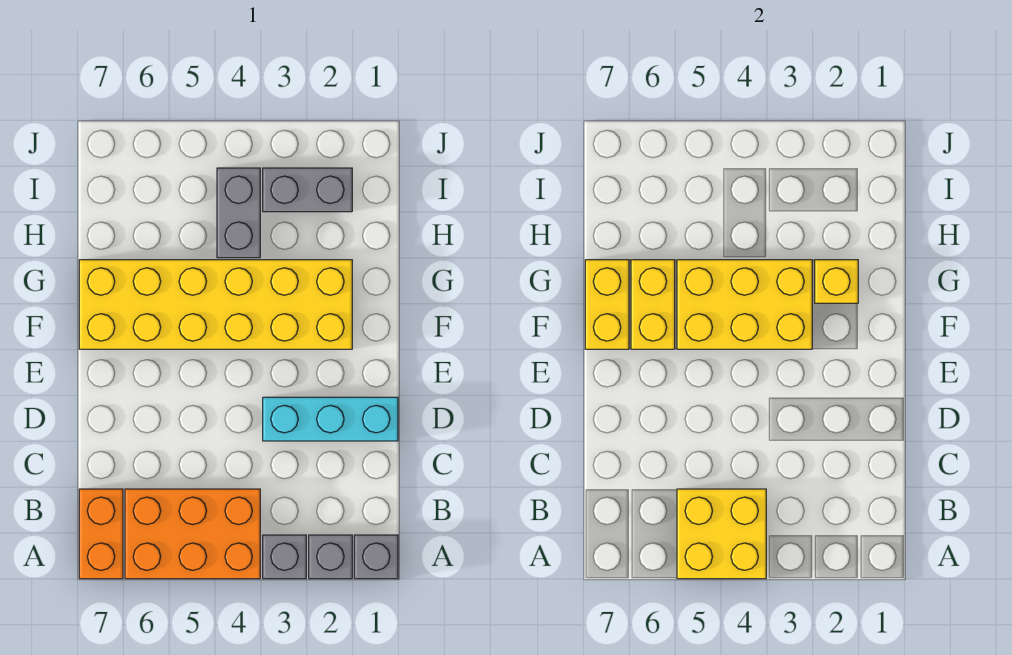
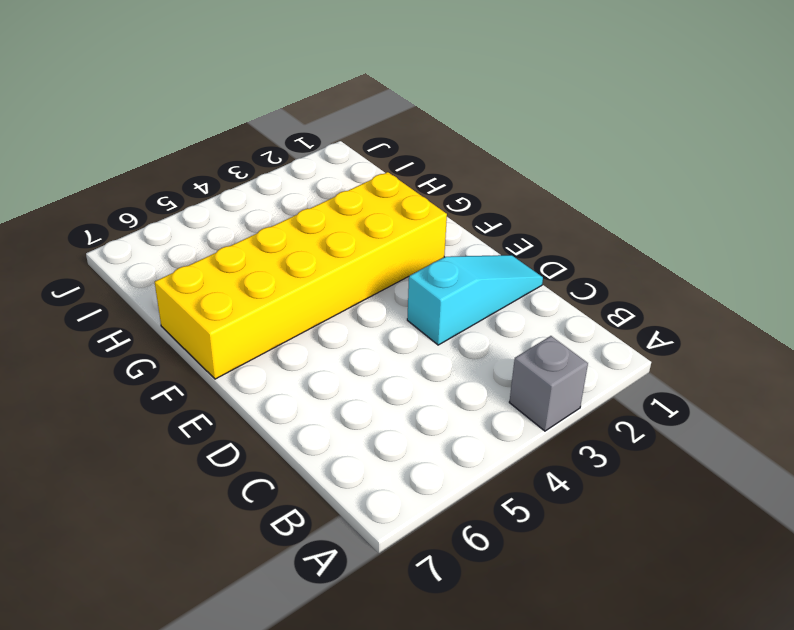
cyan slope D1:D3 level 1 top 3 -> cyan brick D1:D3 level 1
none -> grey brick A1 level 1
none -> grey brick A2 level 1
none -> orange brick A4:B6 level 1

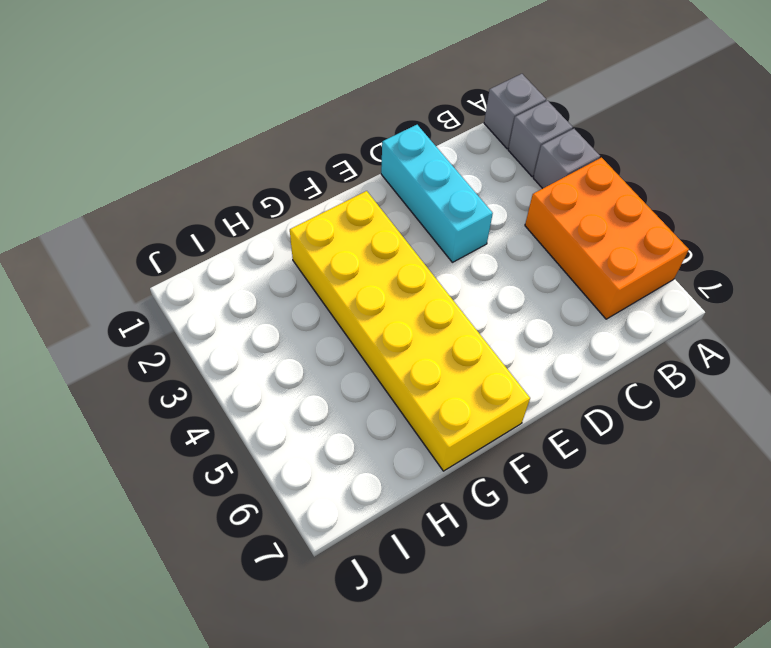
none -> orange brick A7:B7 level 1
none -> grey brick H4:I4 level 1
none -> grey brick I2:I3 level 1

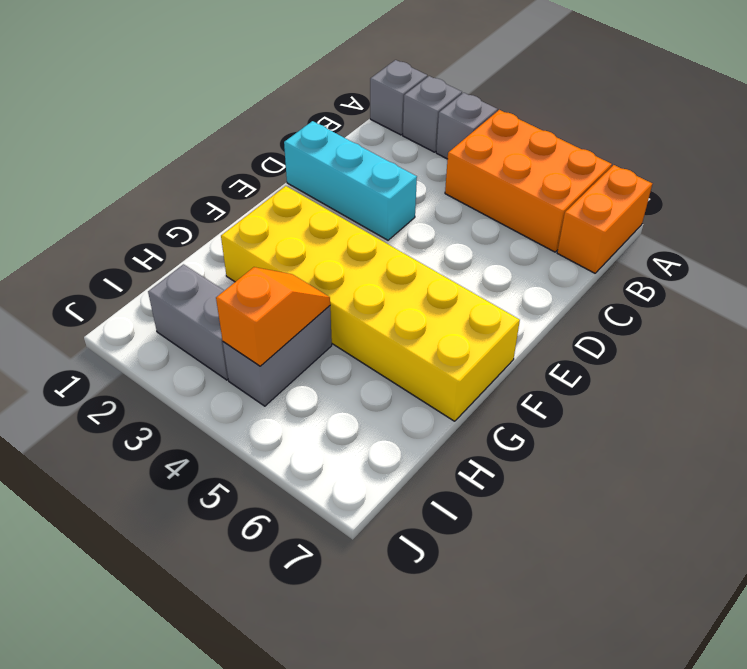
orange slope H4:I4 level 2 top I -> none
none -> yellow brick A4:B5 level 2
none -> yellow brick F3:G5 level 2
none -> yellow brick F6:G6 level 2

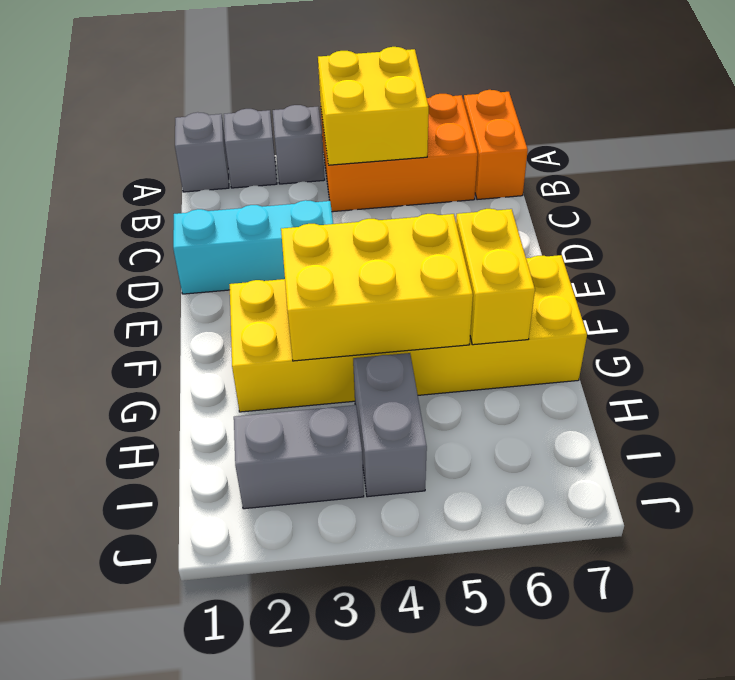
none -> yellow brick F7:G7 level 2
none -> yellow brick G2 level 2

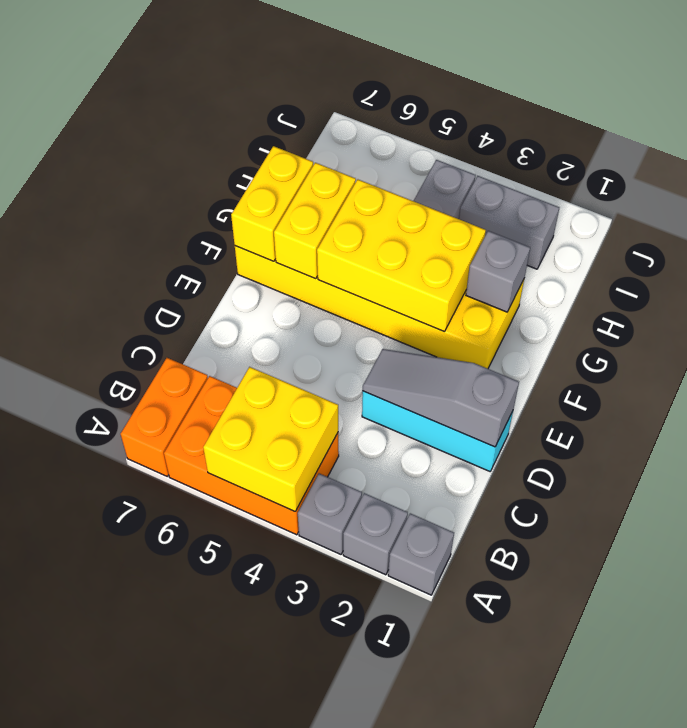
grey slope D1:D3 level 2 top 1 -> none
grey brick G2 level 2 -> yellow brick G2 level 2

